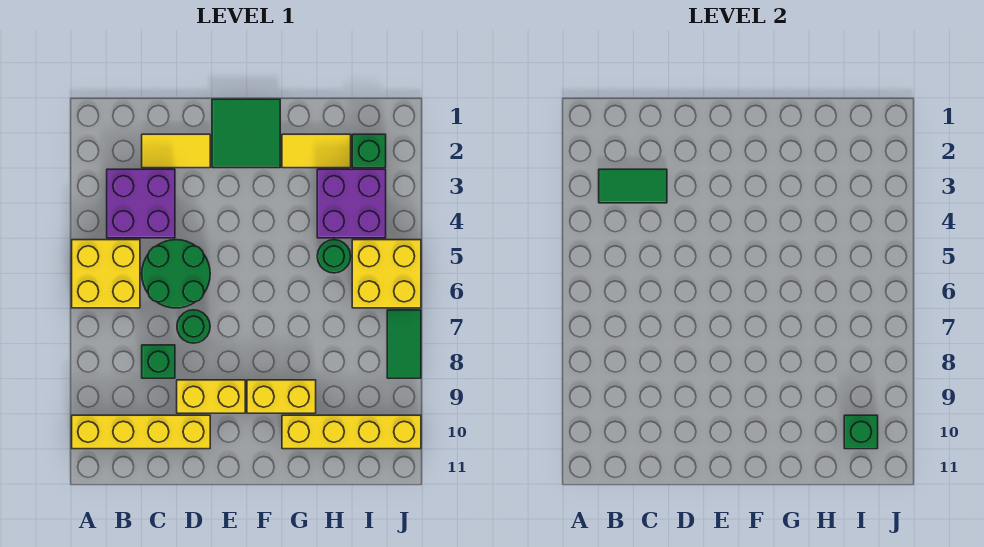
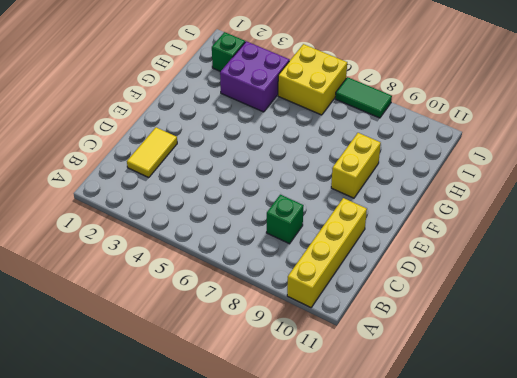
none -> yellow brick A5:B6 level 1
none -> purple brick B3:C4 level 1
none -> green round brick C5:D6 level 1

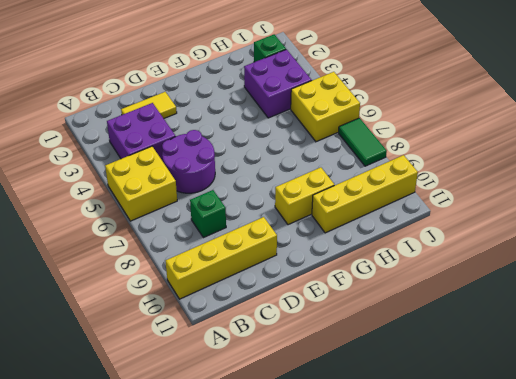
purple round brick C5:D6 level 1 -> green round brick C5:D6 level 1
none -> green round brick D7 level 1
none -> yellow brick D9:E9 level 1
none -> green tile E1:F2 level 1

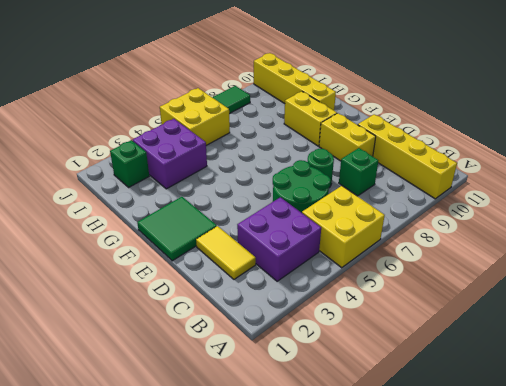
none -> yellow tile G2:H2 level 1
none -> green round brick H5 level 1
none -> green tile B3:C3 level 2

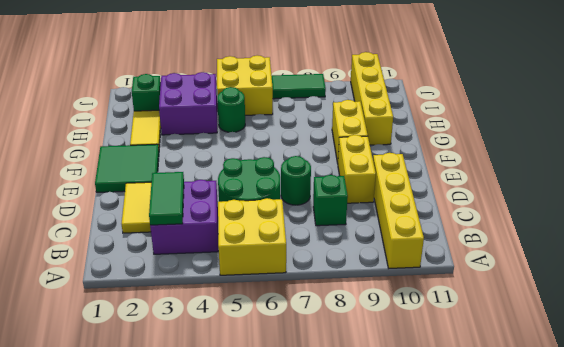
none -> green brick I10 level 2

